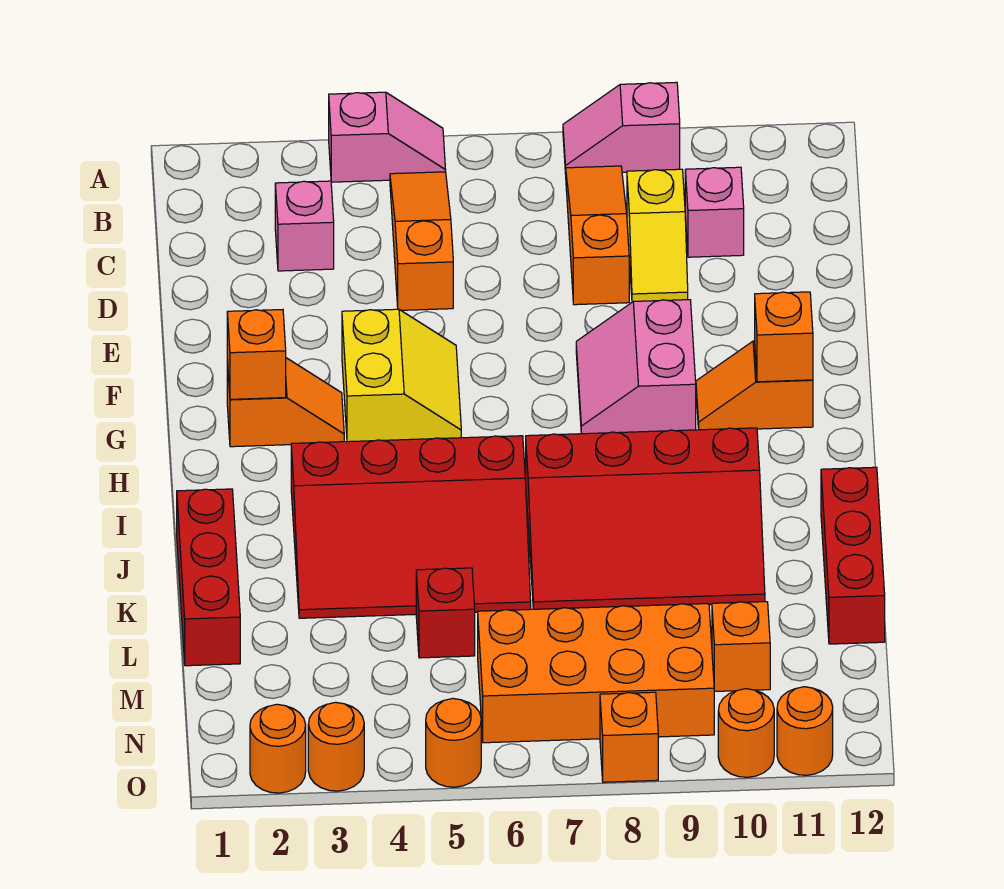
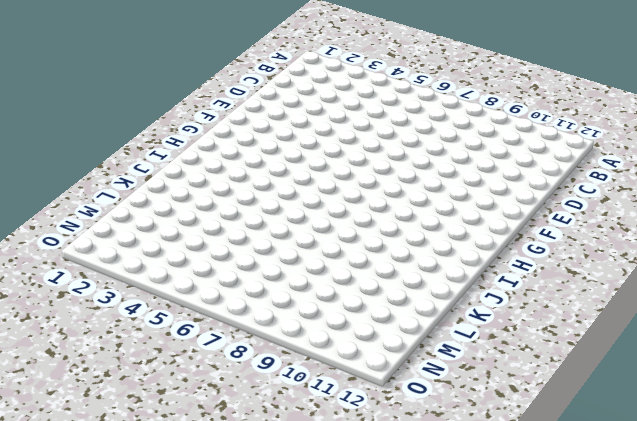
none -> pink slope A4:A5 level 1 top 4
none -> pink slope A8:A9 level 1 top 9
none -> orange slope B5:D5 level 1 top D

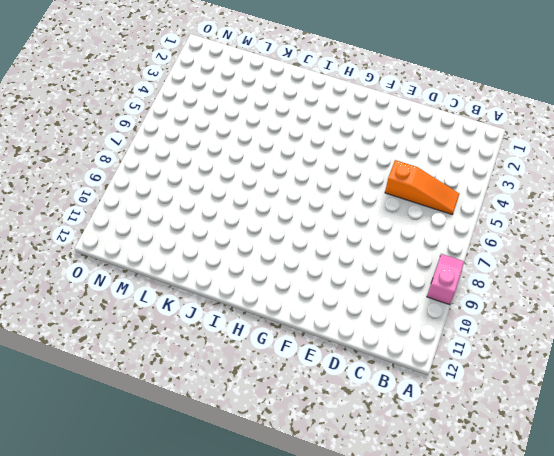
none -> pink slope A4:A5 level 1 top 4
none -> orange slope B8:D8 level 1 top D
none -> pink brick C3 level 1

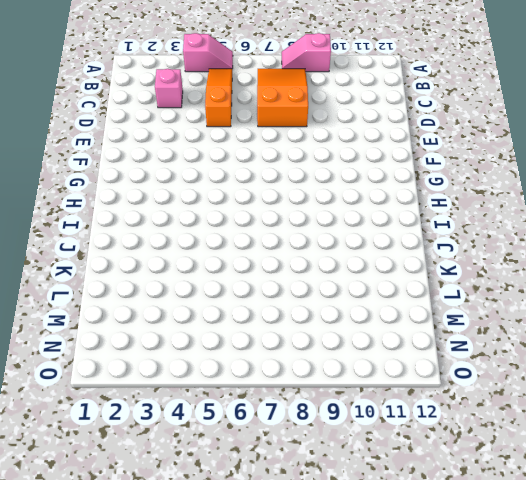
orange slope B7:D8 level 1 top D -> orange slope B8:D8 level 1 top D
none -> yellow slope C9:D9 level 1 top C
none -> pink brick C10 level 1
none -> yellow slope F4:G5 level 1 top 4

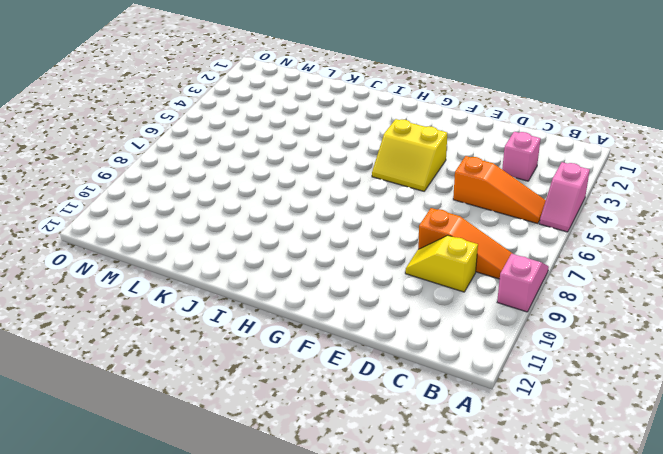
none -> pink brick C10 level 1
none -> pink slope F8:G9 level 1 top 9
none -> orange slope G2:G3 level 1 top 2

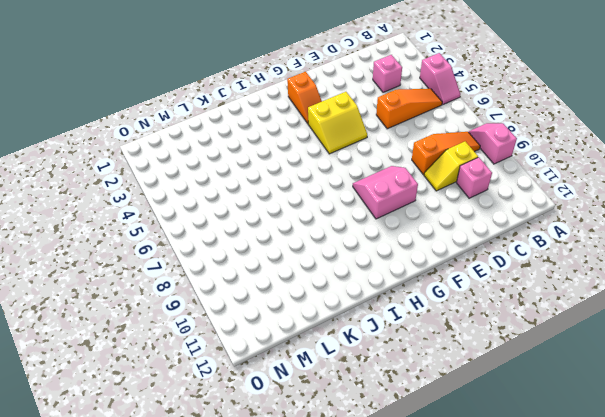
none -> orange slope G10:G11 level 1 top 11
none -> red slope I3:K6 level 1 top I
none -> red slope I7:K10 level 1 top I

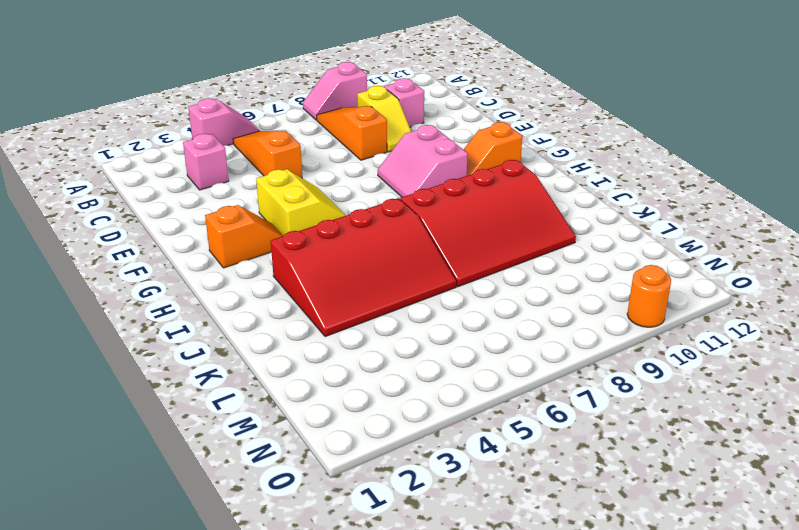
none -> red brick J1:L1 level 1
none -> red brick J12:L12 level 1
none -> red brick L5 level 1

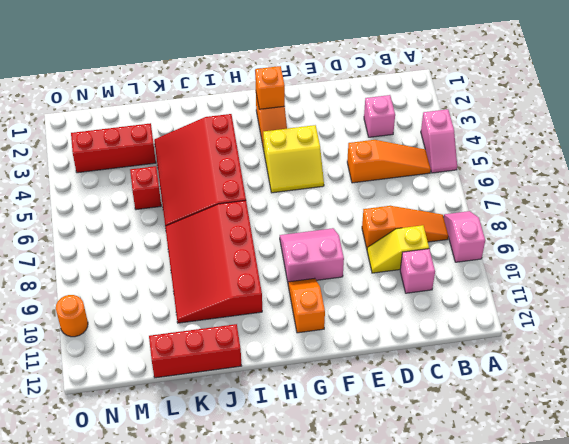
red brick L3:N3 level 1 -> red brick J1:L1 level 1
none -> orange brick M6:N9 level 1
none -> orange brick M10 level 1
none -> orange round brick O2 level 1

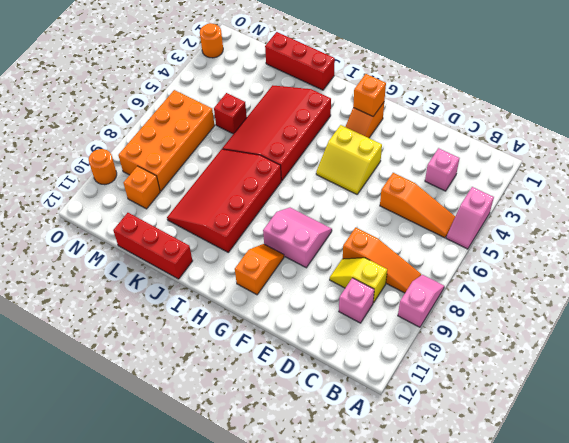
none -> orange round brick O3 level 1
none -> orange round brick O5 level 1
none -> orange brick O8 level 1

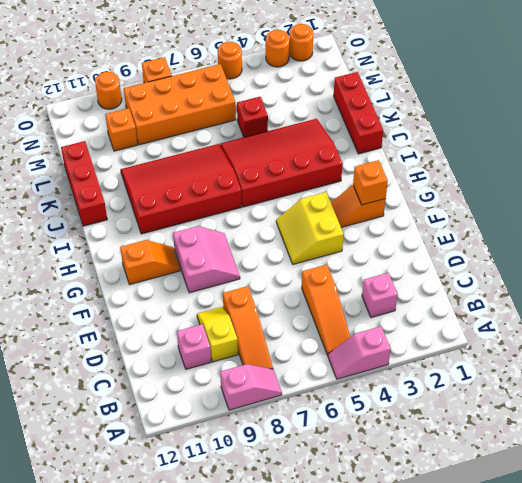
none -> orange round brick O11 level 1
none -> orange brick G11 level 2

